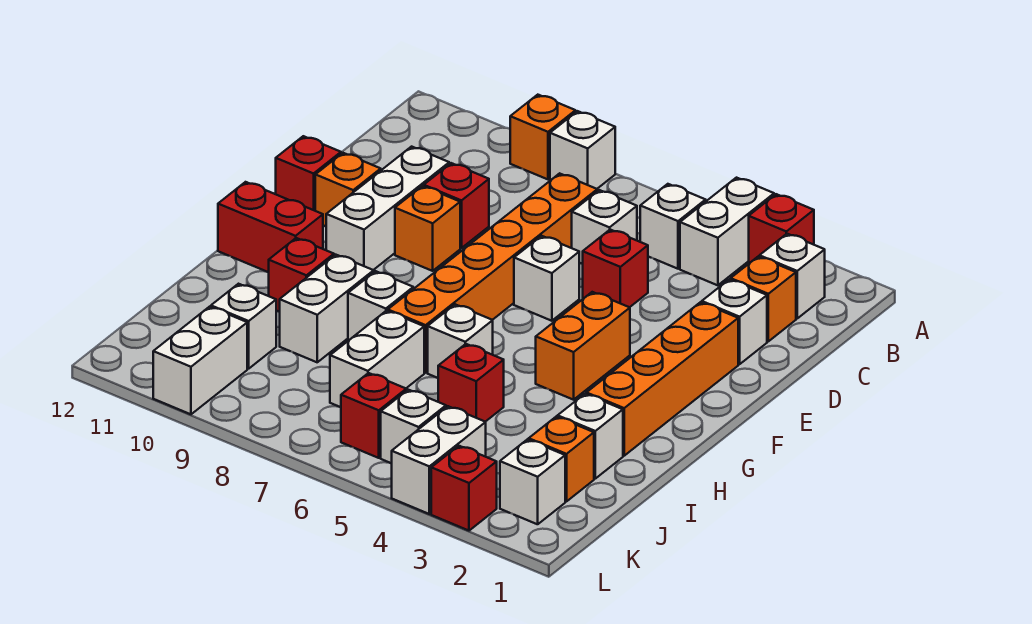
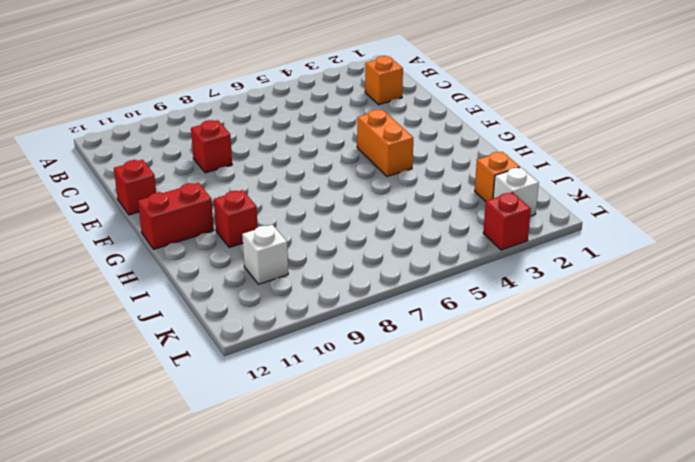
none -> red brick A3 level 1
none -> white brick A4:B4 level 1
none -> white brick A8 level 1
none -> orange brick A9 level 1

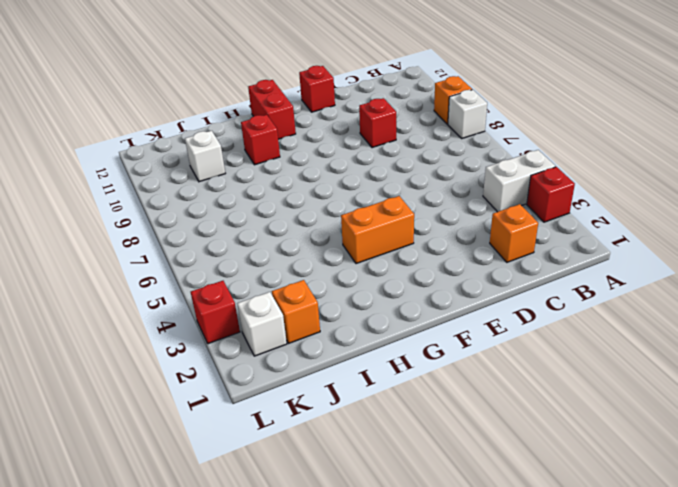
none -> white brick B2 level 1
none -> white brick B5 level 1
none -> white brick C6 level 1
none -> orange brick C7:H7 level 1

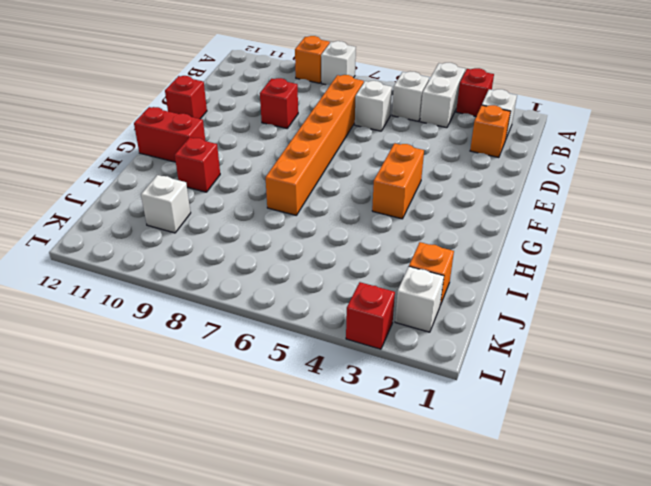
none -> white brick D2 level 1
none -> red brick D5 level 1
none -> white brick D10:F10 level 1
none -> orange brick E2:H2 level 1

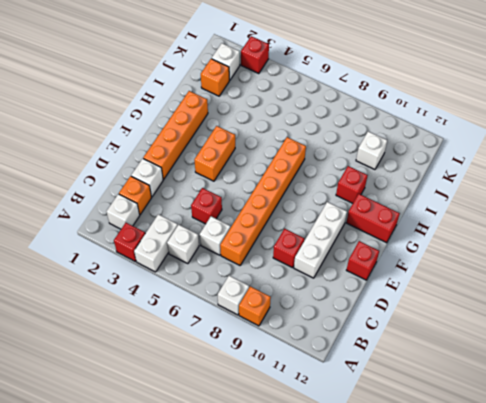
none -> white brick E6 level 1
none -> orange brick E9 level 1
none -> orange brick E11 level 1
none -> white brick H6 level 1

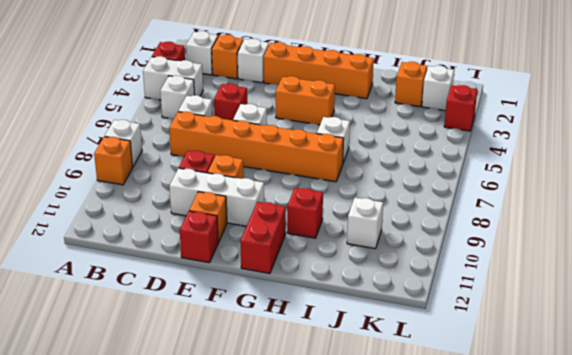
none -> white brick H8 level 1
none -> white brick H9:I9 level 1
none -> white brick I2 level 1
none -> red brick I5 level 1

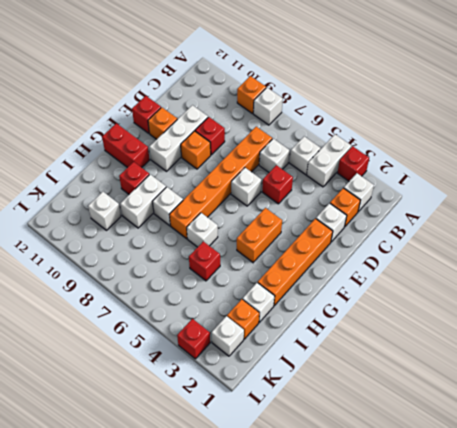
none -> white brick I7:J7 level 1
none -> white brick K4:L4 level 1
none -> white brick K5 level 1
none -> red brick K6 level 1

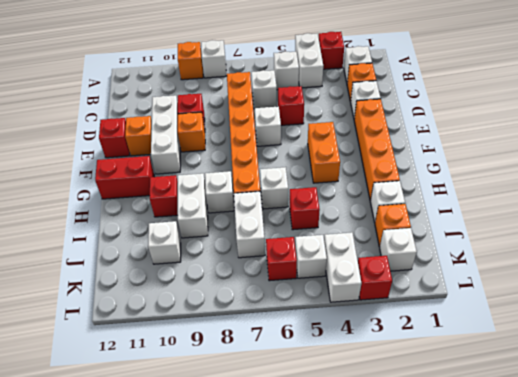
none -> white brick K10:L10 level 1

